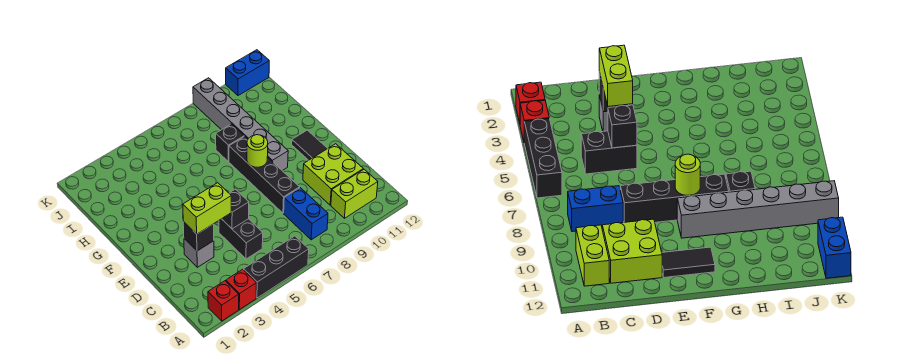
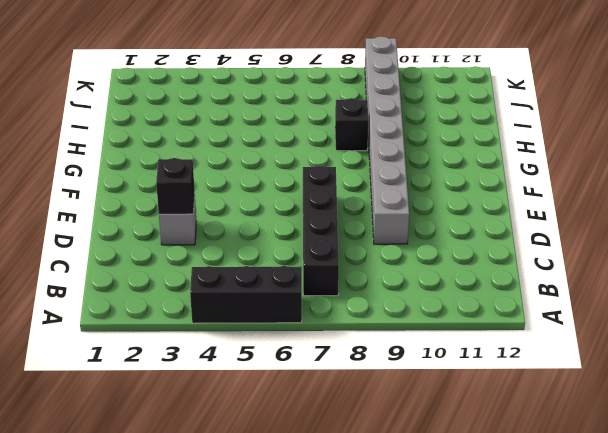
black brick B7:E7 level 1 -> black brick D8:G8 level 1
grey brick D9:K9 level 1 -> grey brick F9:K9 level 1
none -> red brick A2 level 1
none -> red brick A3 level 1
none -> blue brick B8:C8 level 1

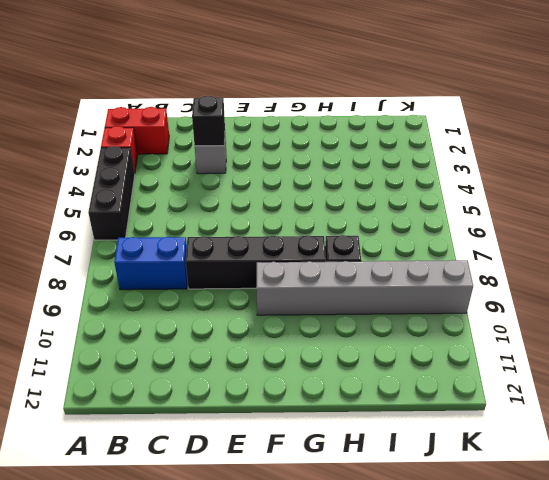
red brick A2:B2 level 1 -> red brick A2 level 1
none -> lime brick B10:B11 level 1
none -> black brick C5:D5 level 1
none -> lime brick C10:D11 level 1

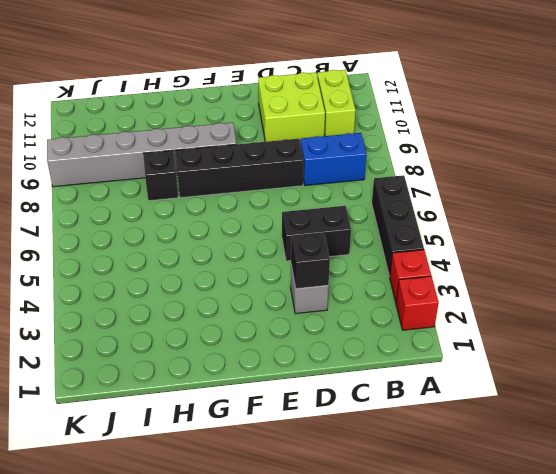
none -> black tile E11:F11 level 1
none -> blue brick K11:K12 level 1
none -> black brick D5 level 2

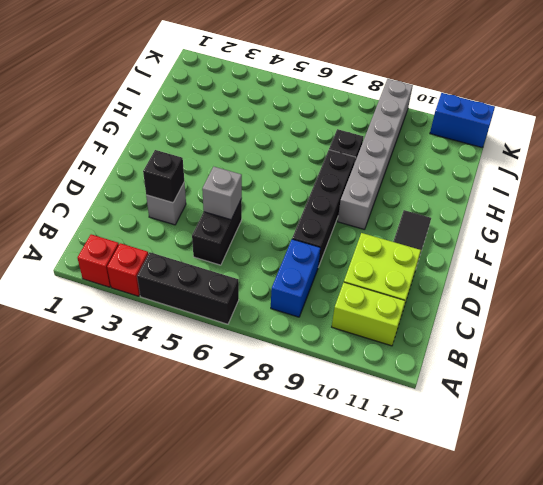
grey brick D5 level 2 -> black brick D5 level 2
none -> lime round brick F8 level 2
none -> lime brick D3:D4 level 3

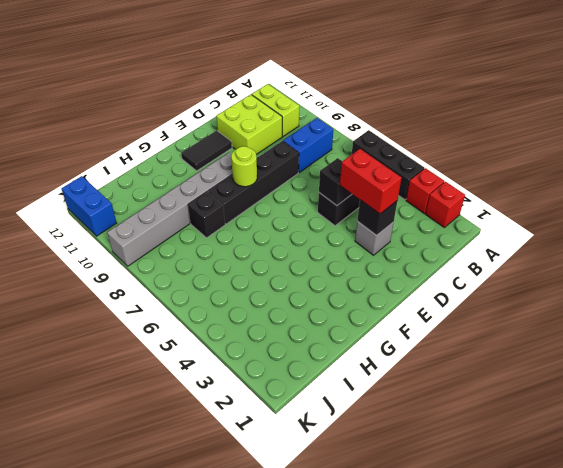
red brick D3:D4 level 3 -> lime brick D3:D4 level 3

